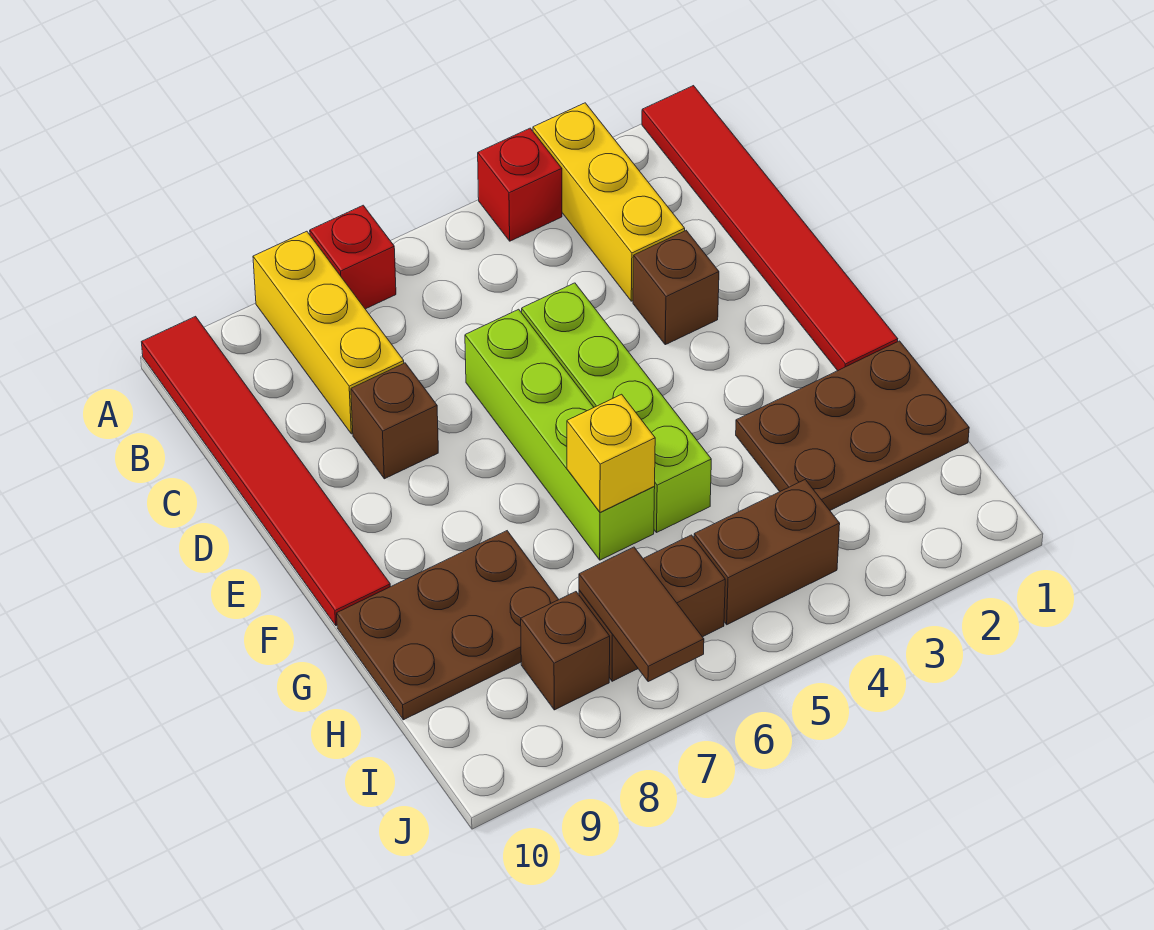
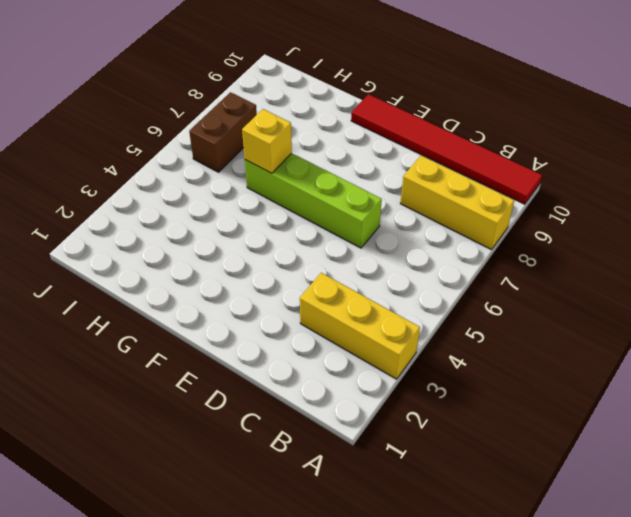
none -> red tile A1:F1 level 1
none -> red brick A4 level 1
none -> red brick A7 level 1

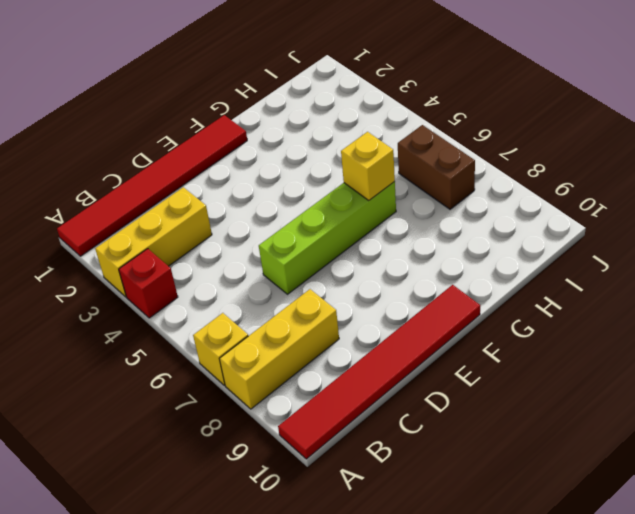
yellow brick A7 level 1 -> red brick A7 level 1
none -> brown brick D3 level 1
none -> lime brick D5:G5 level 1
none -> brown brick D8 level 1

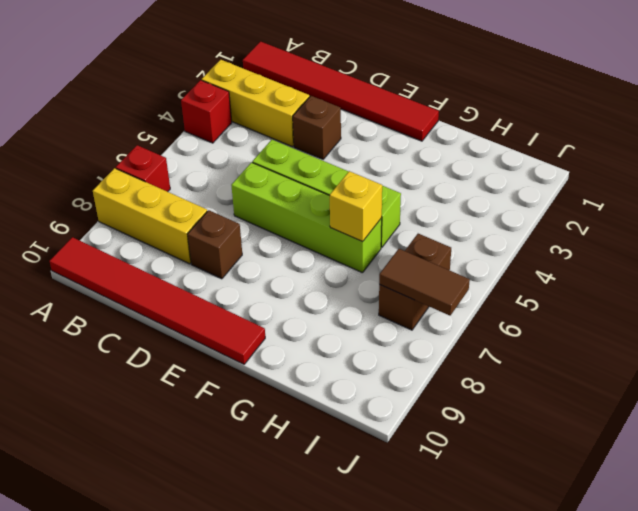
none -> brown plate G1:H3 level 1
none -> brown plate G8:H10 level 1
none -> brown brick I4:I5 level 1

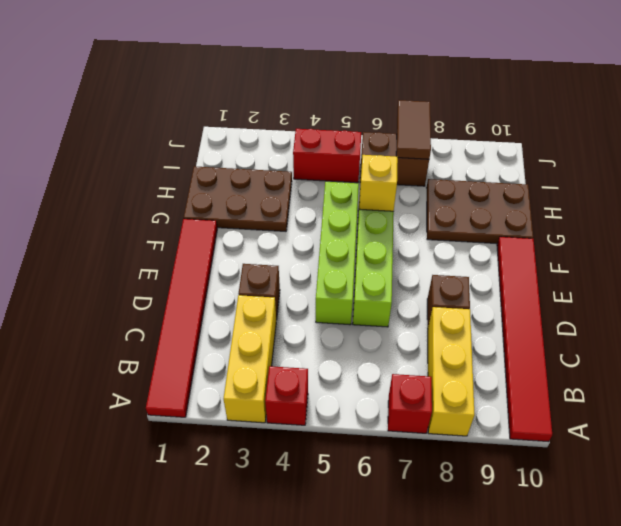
red brick I4:I5 level 1 -> brown brick I4:I5 level 1
none -> brown brick I8 level 1

